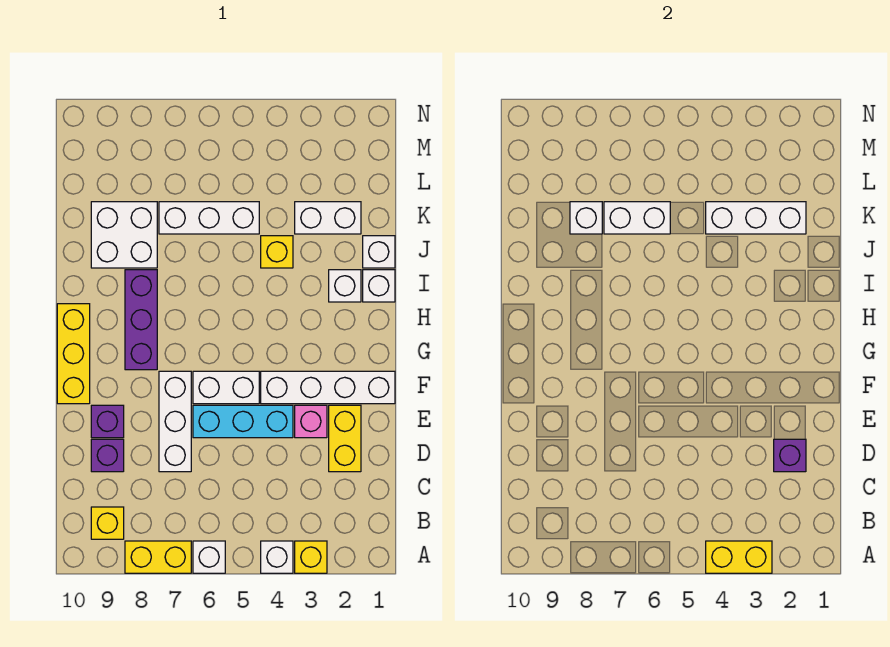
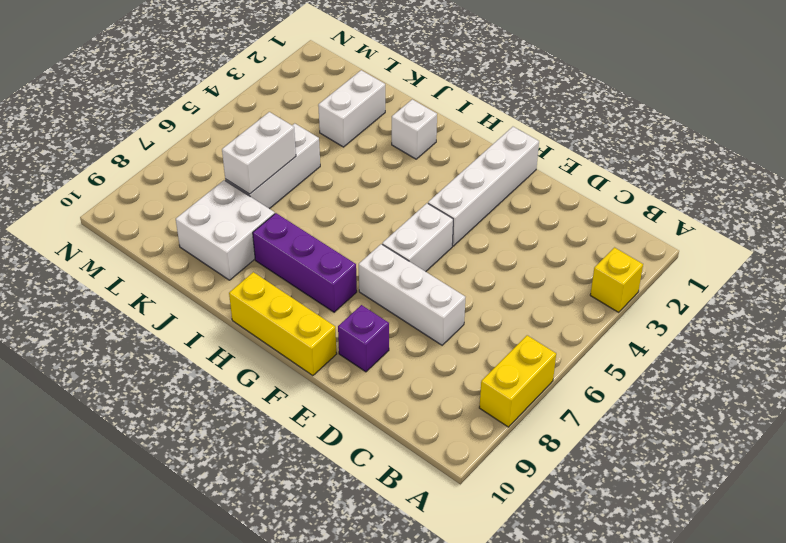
none -> white brick A4 level 1
none -> white brick A6 level 1
none -> yellow brick B9 level 1

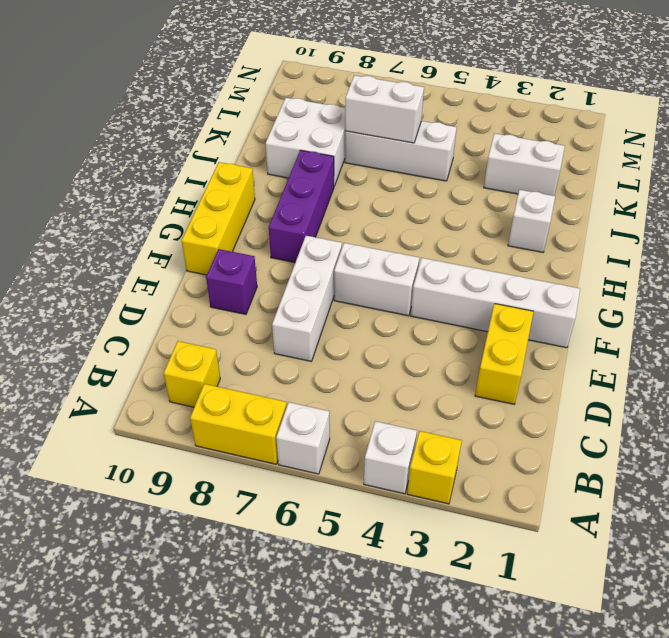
none -> purple brick D9 level 1
none -> pink brick E3 level 1
none -> cyan brick E4:E6 level 1

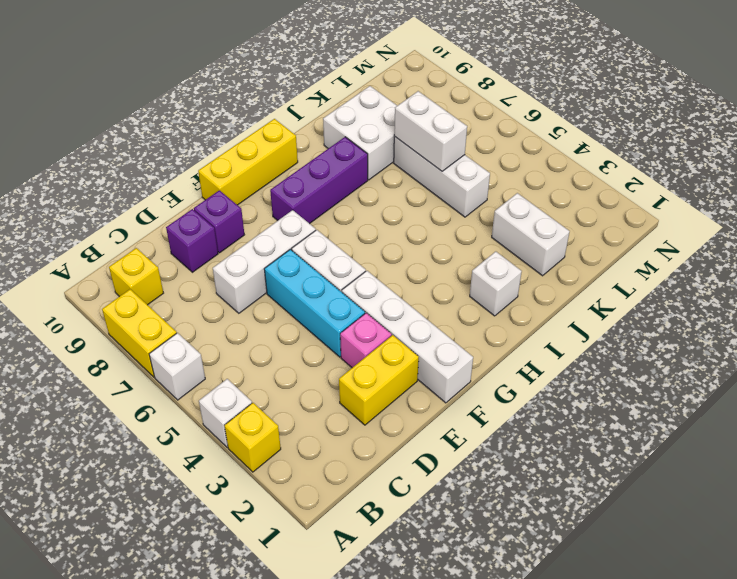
none -> white brick I1 level 1
none -> white brick J1 level 1
none -> yellow brick J4 level 1

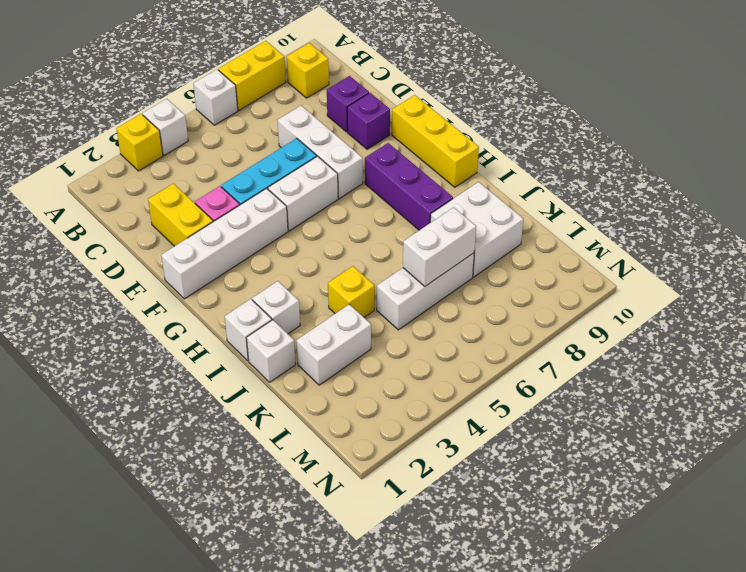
none -> yellow brick A3:A4 level 2
none -> purple brick D2 level 2
none -> white brick K2:K4 level 2

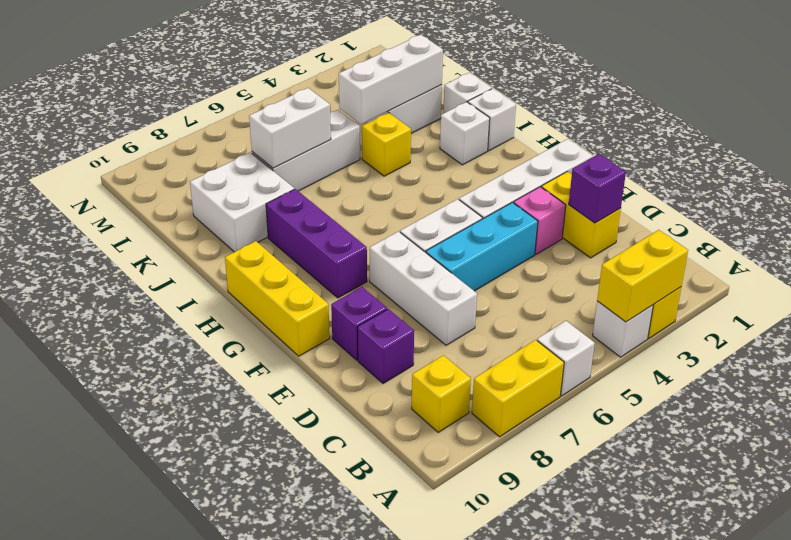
none -> white brick K8 level 2

